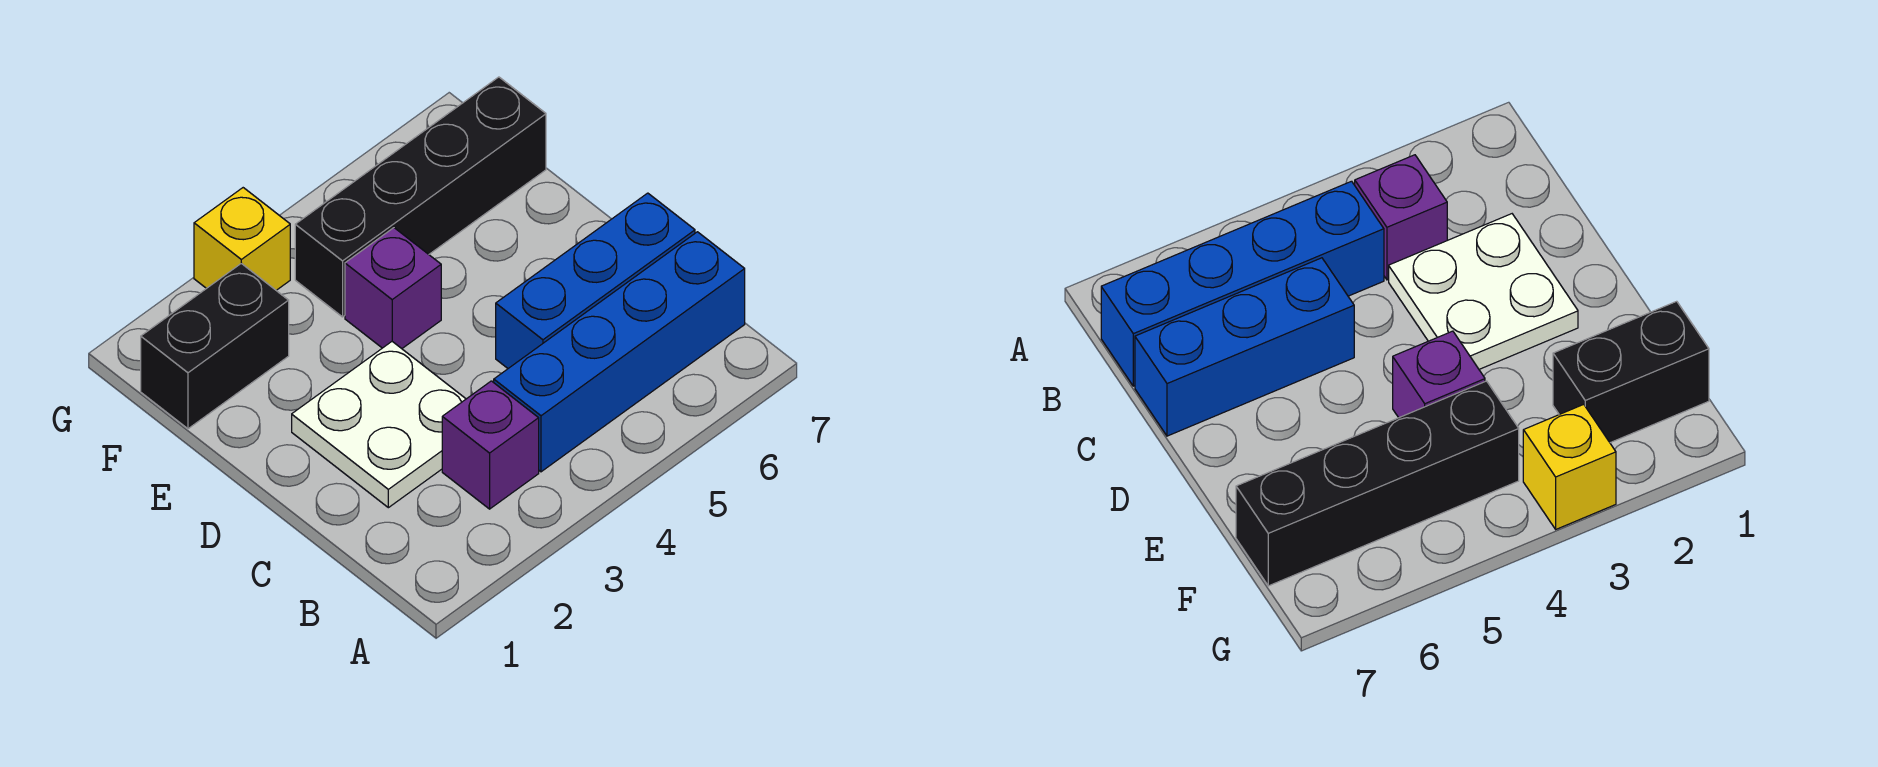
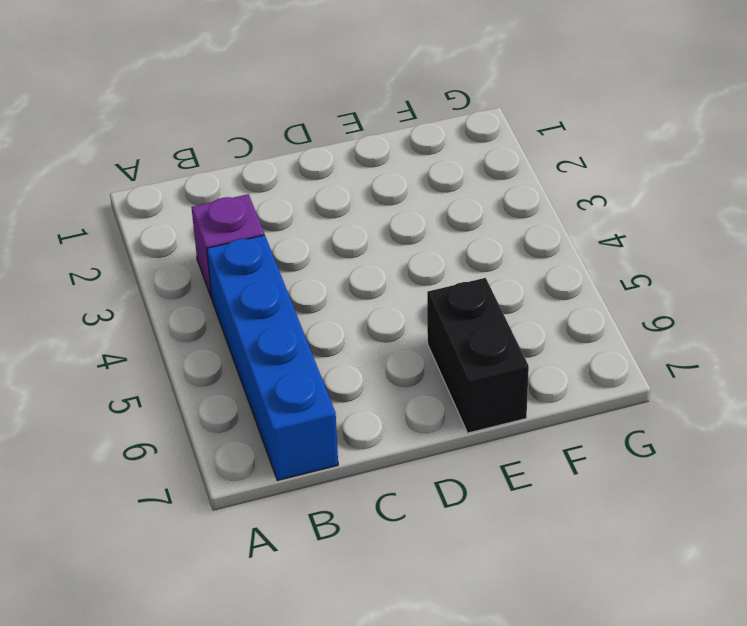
black brick E6:E7 level 1 -> black brick F1:F2 level 1
none -> white plate C2:D3 level 1
none -> blue brick C5:C7 level 1

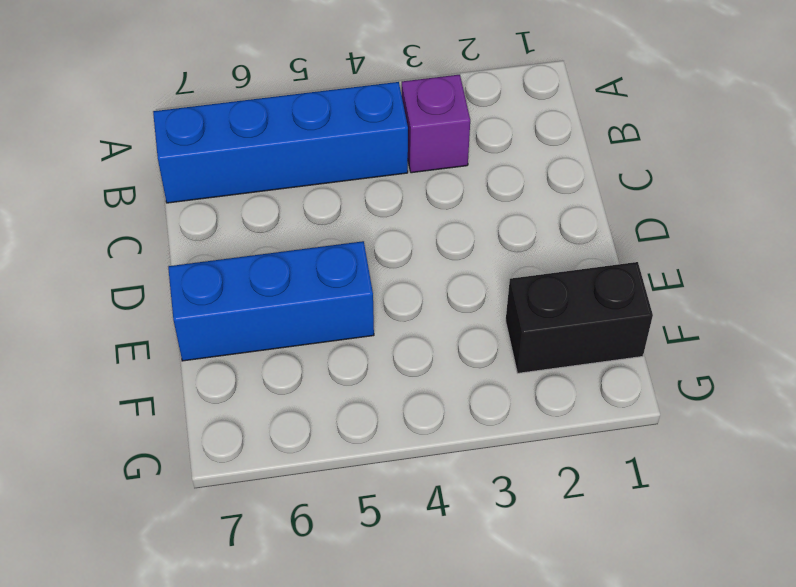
blue brick E5:E7 level 1 -> blue brick C5:C7 level 1
none -> white plate C2:D3 level 1
none -> purple brick E4 level 1

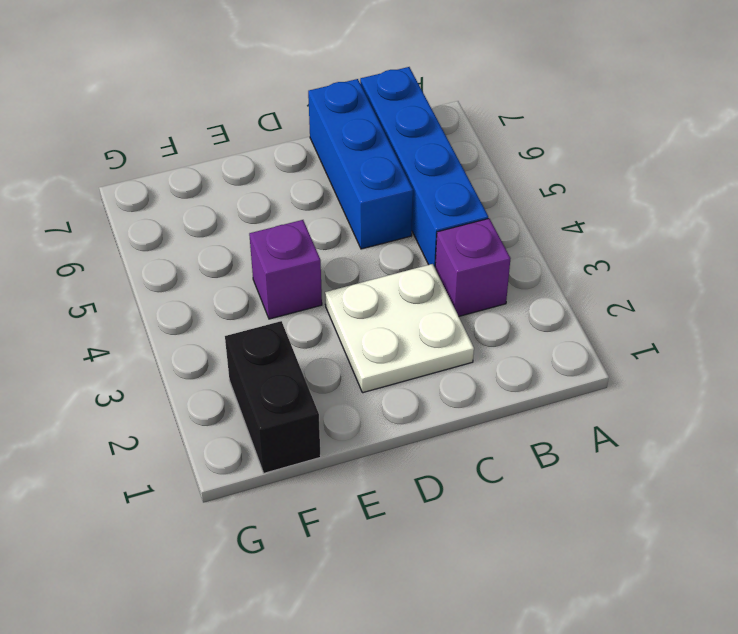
none -> black brick F4:F7 level 1
none -> yellow brick G3 level 1

